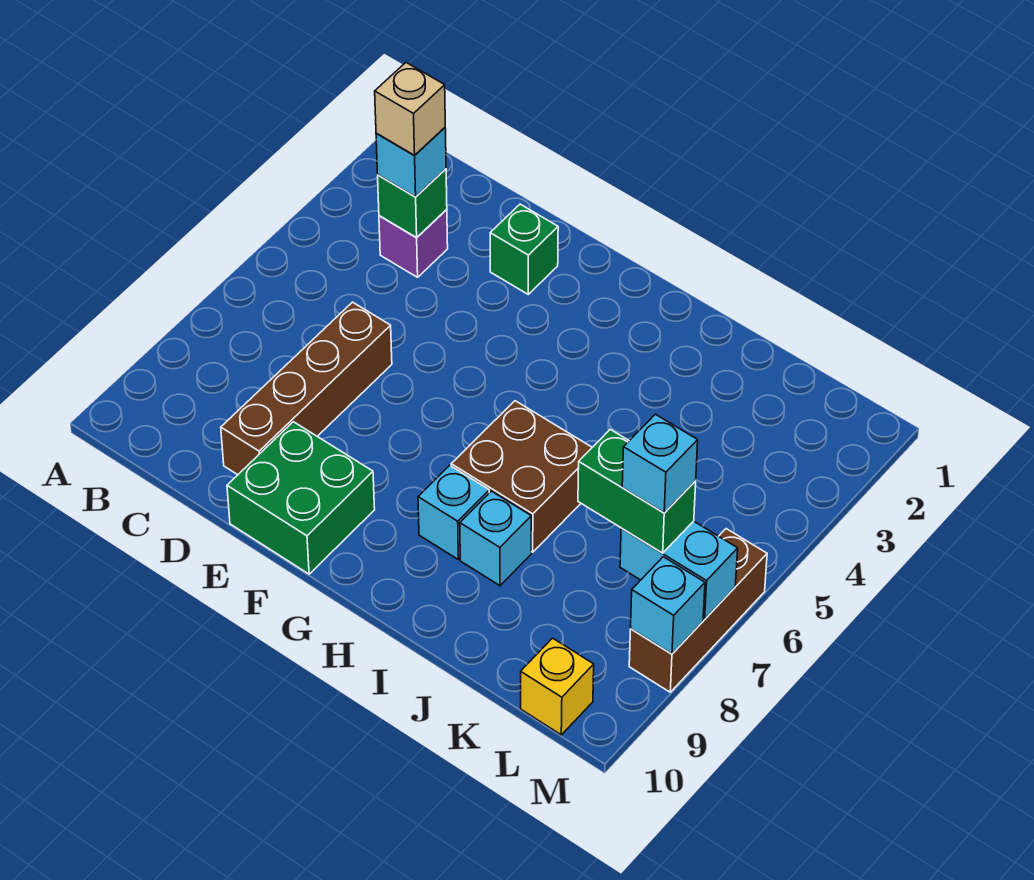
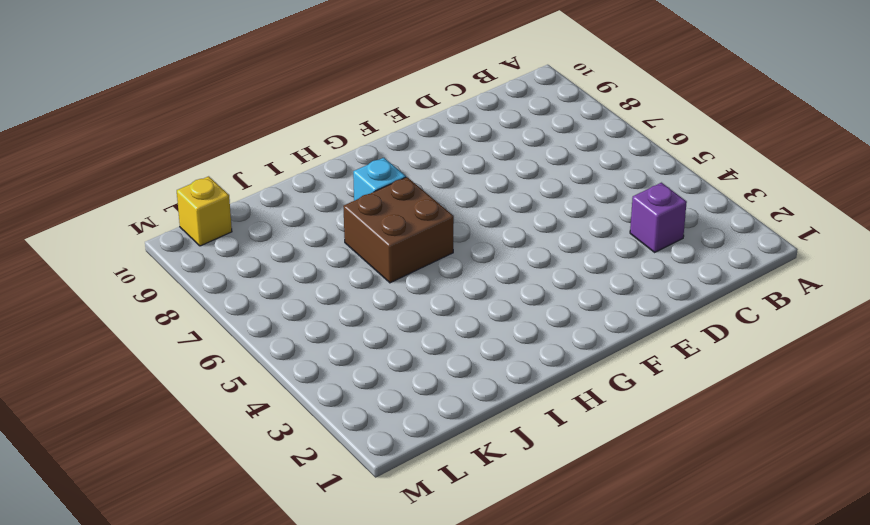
none -> brown brick D6:D9 level 1
none -> green brick E2 level 1
none -> green brick E9:F10 level 1

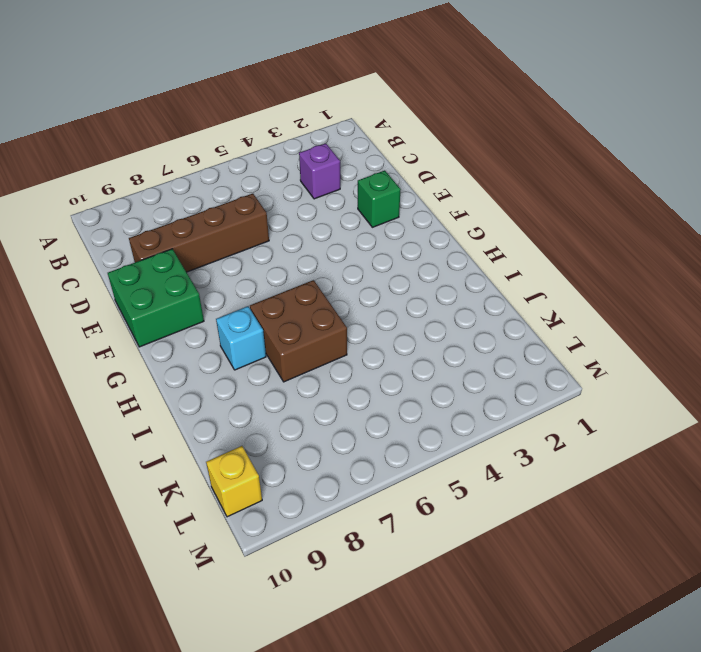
none -> cyan brick I8 level 1
none -> brown brick M6:M8 level 1
none -> green brick C3 level 2

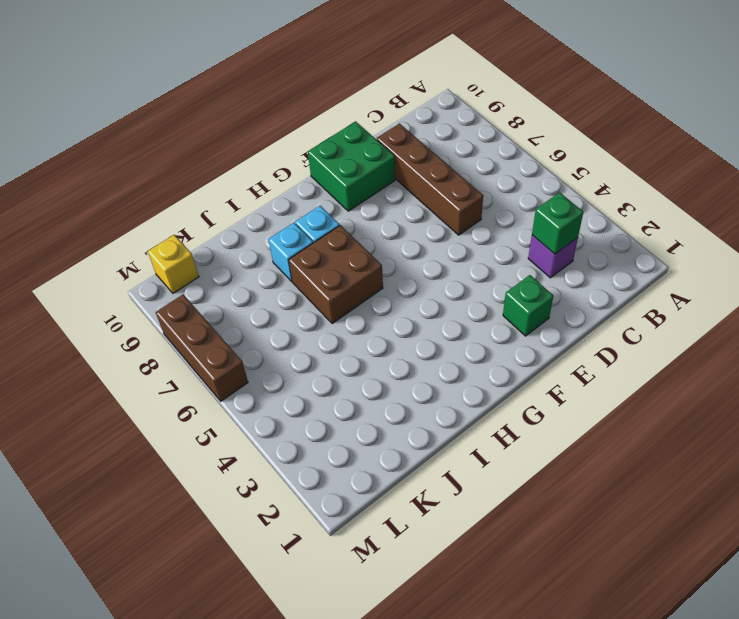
none -> cyan brick L7:M7 level 2
none -> cyan brick M8 level 2
none -> cyan brick C3 level 3

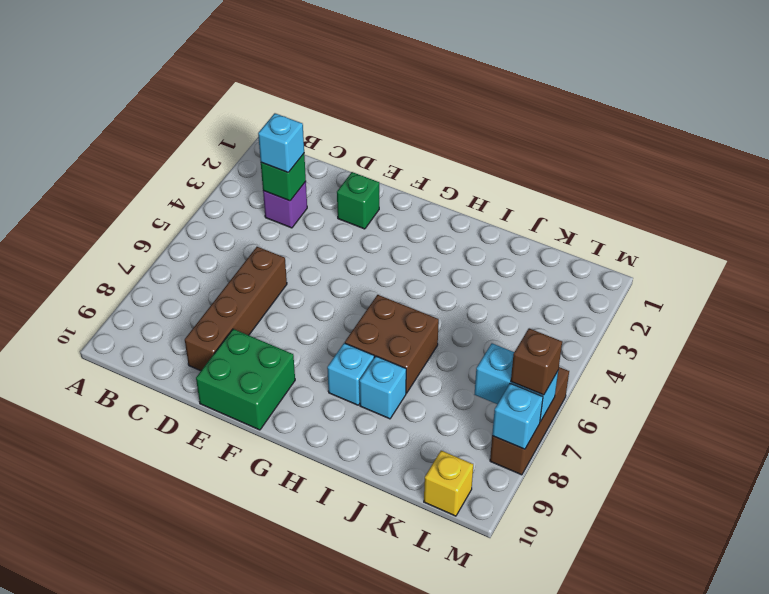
brown brick M7 level 3 -> none
none -> green brick K7:L7 level 3
none -> tan brick C3 level 4
none -> cyan brick L7 level 4

